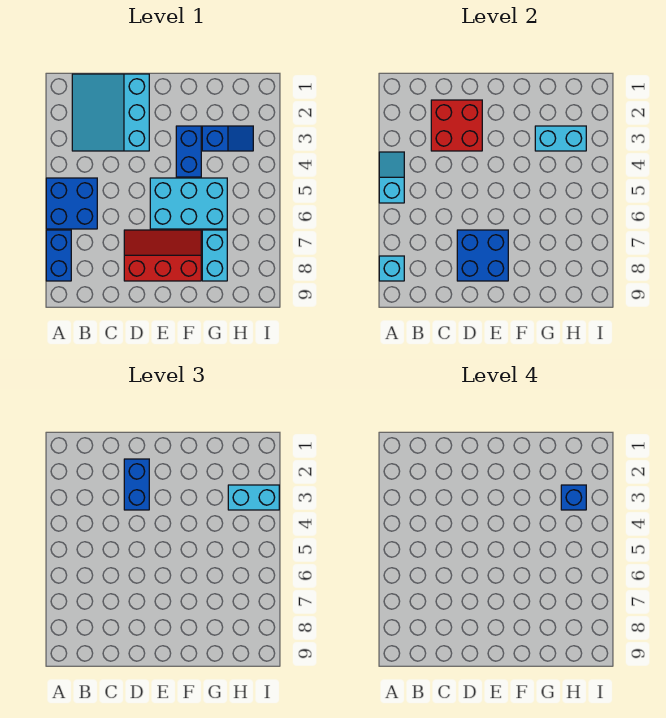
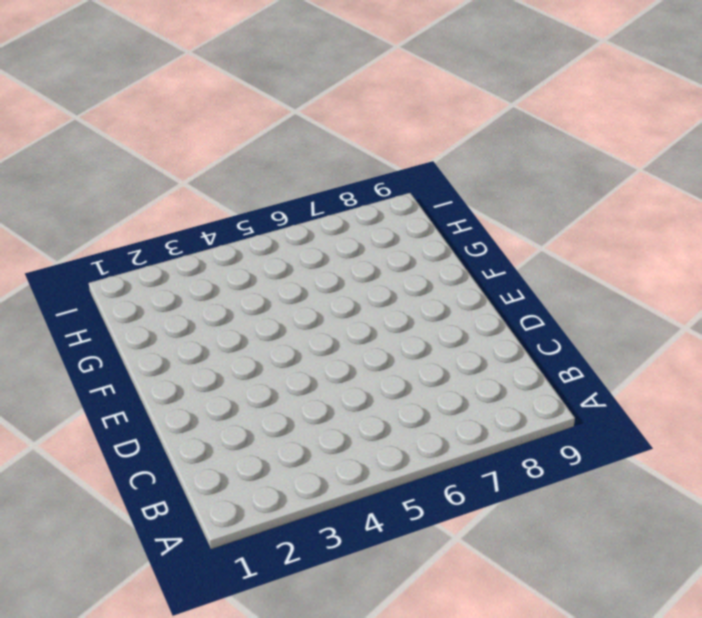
none -> blue brick A5:B6 level 1
none -> blue brick A7:A8 level 1
none -> cyan slope B1:D3 level 1 top D

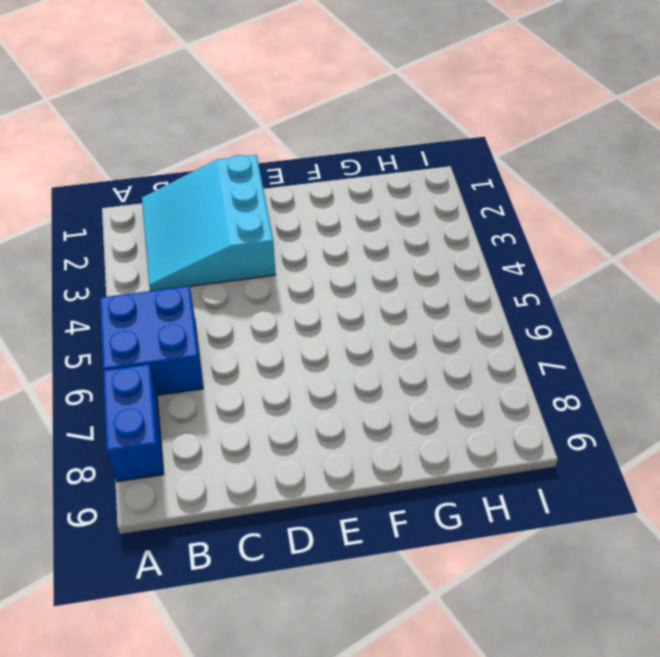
none -> red slope D7:F8 level 1 top 8
none -> cyan brick E5:G6 level 1
none -> blue brick F3:F4 level 1

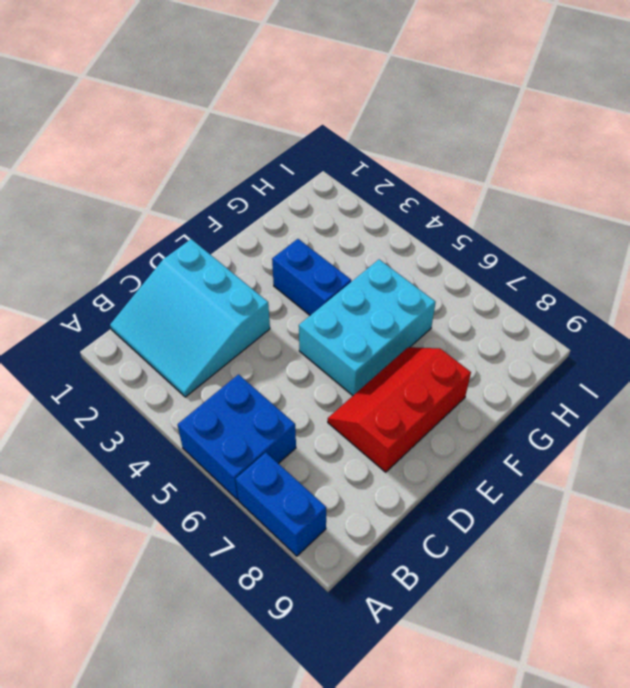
none -> blue slope G3:H3 level 1 top G
none -> cyan brick G7:G8 level 1
none -> cyan slope A4:A5 level 2 top 5

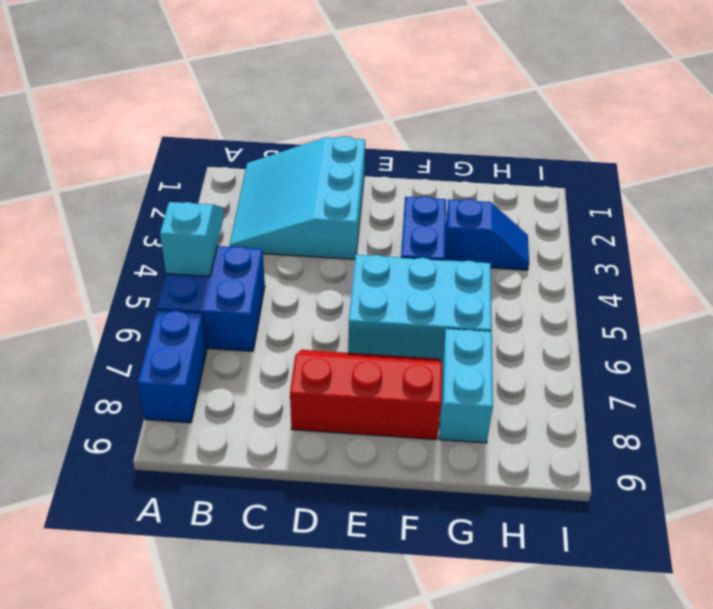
none -> cyan brick A8 level 2
none -> red brick C2:D3 level 2
none -> blue brick D7:E8 level 2

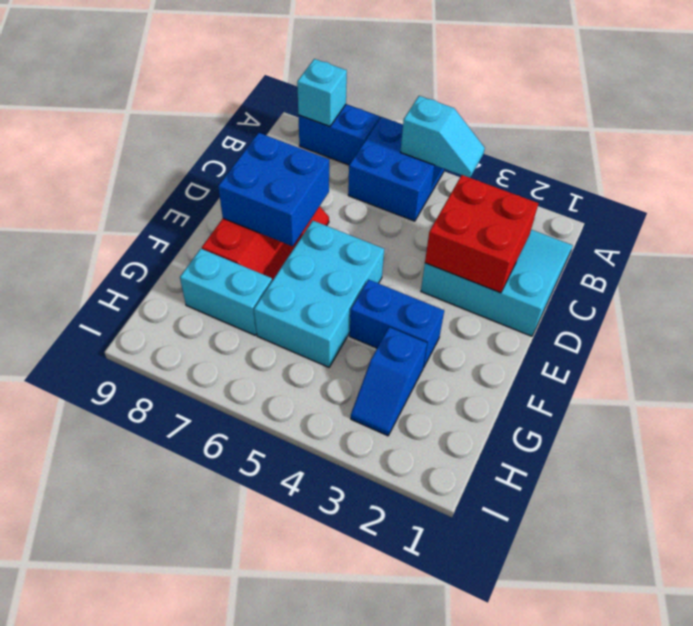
none -> cyan brick G3:H3 level 2
none -> blue brick D2:D3 level 3
none -> cyan brick H3:I3 level 3

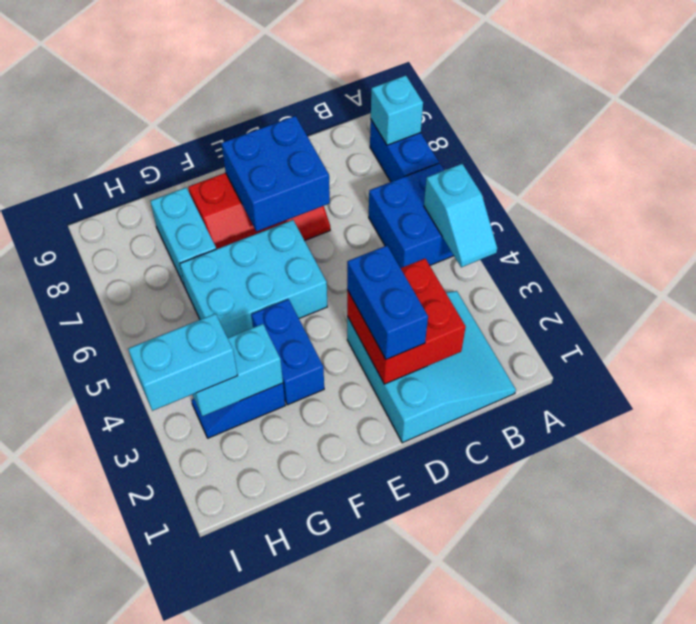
none -> blue brick H3 level 4

